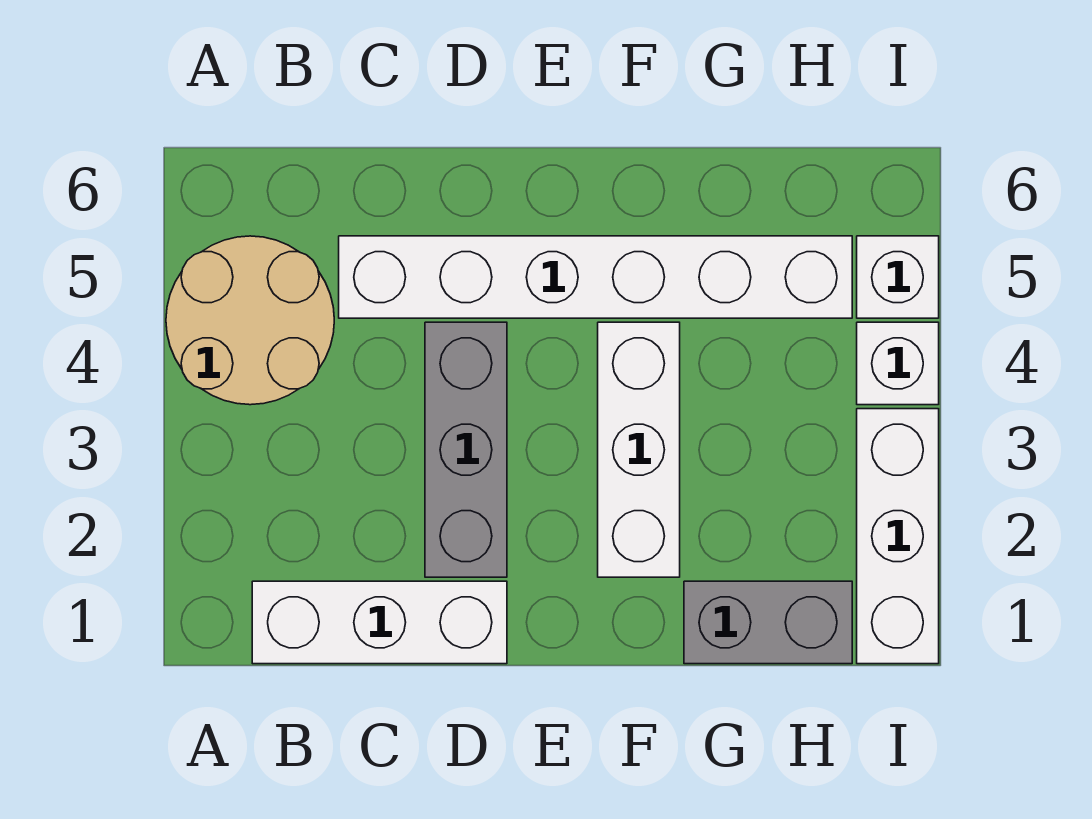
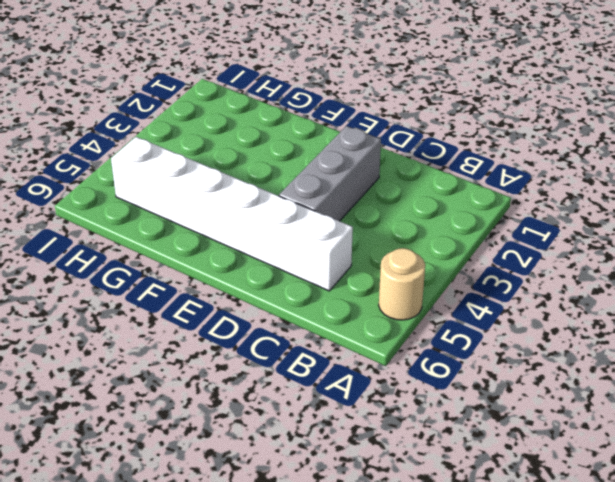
tan round brick A5 level 1 -> tan round brick A4:B5 level 1
none -> white brick B1:D1 level 1
none -> white brick F2:F4 level 1

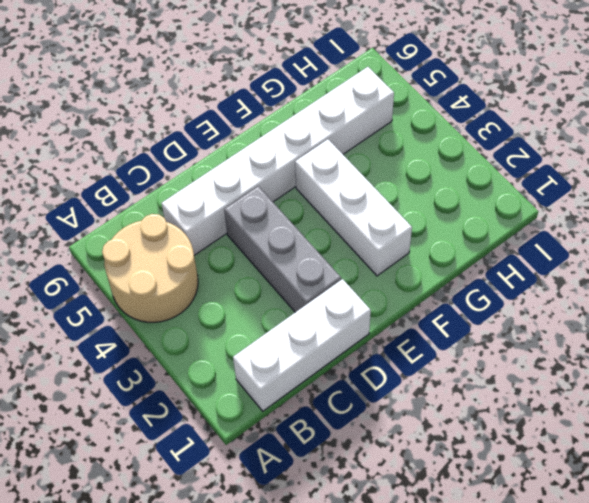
none -> grey brick G1:H1 level 1
none -> white brick I1:I3 level 1

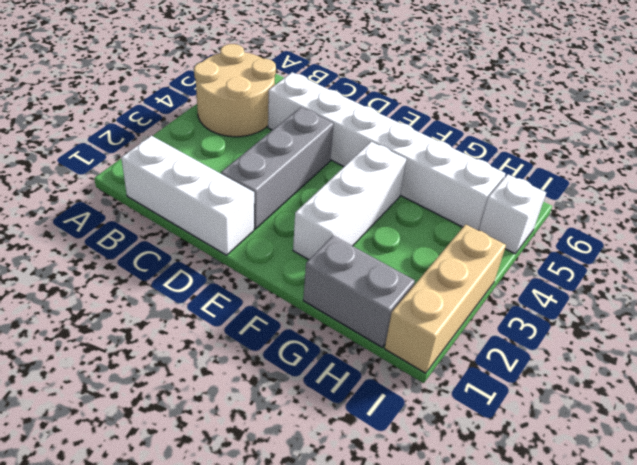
tan brick I1:I3 level 1 -> white brick I1:I3 level 1
none -> white brick I4 level 1

